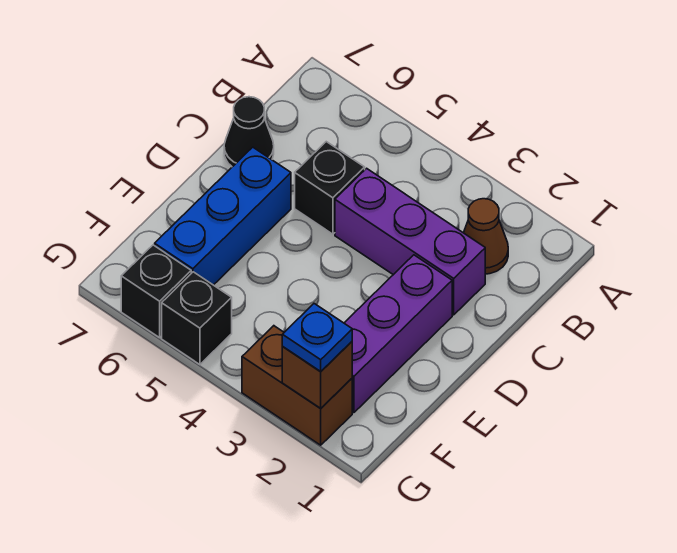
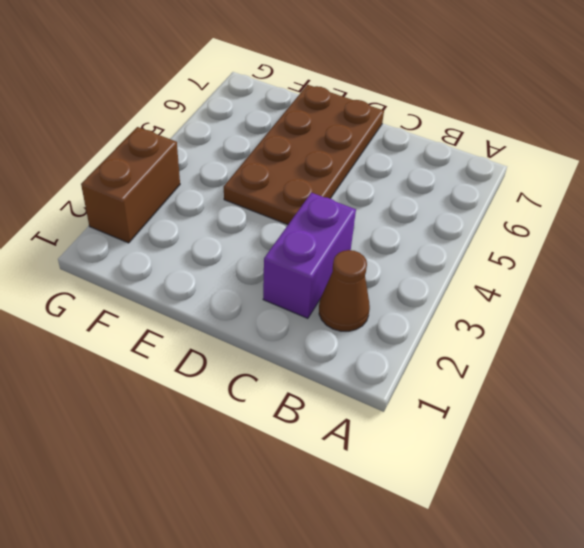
purple brick C2:C3 level 1 -> purple brick C2:C4 level 1
brown plate D4:E7 level 1 -> blue brick D6:F6 level 1
none -> black brick C5 level 1
none -> black cone C7 level 1

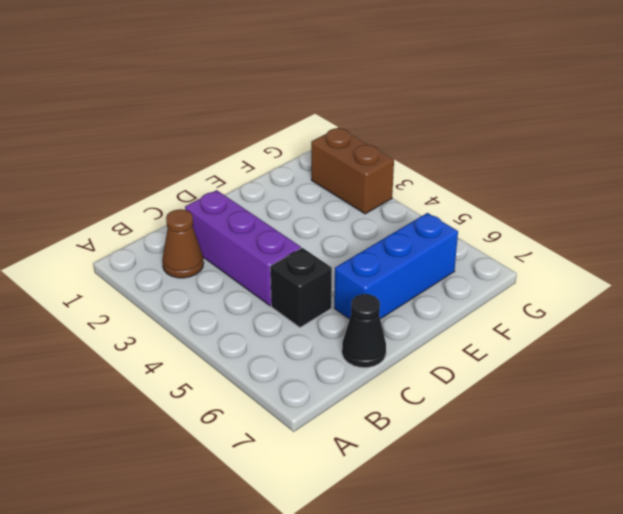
none -> purple brick D2:F2 level 1
none -> black brick G5 level 1

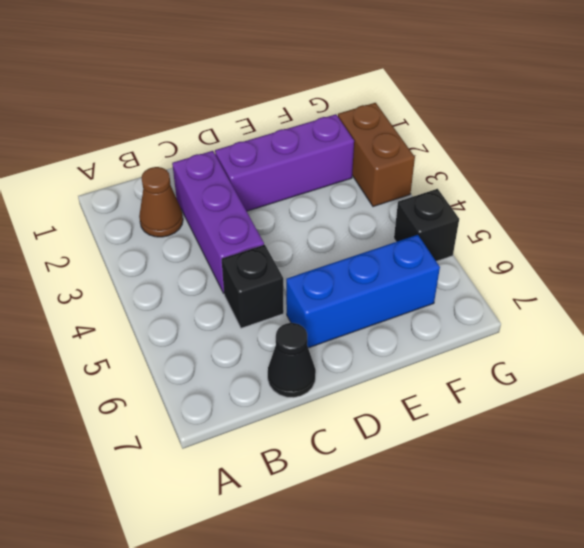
none -> black brick G6 level 1
none -> brown brick G2 level 2

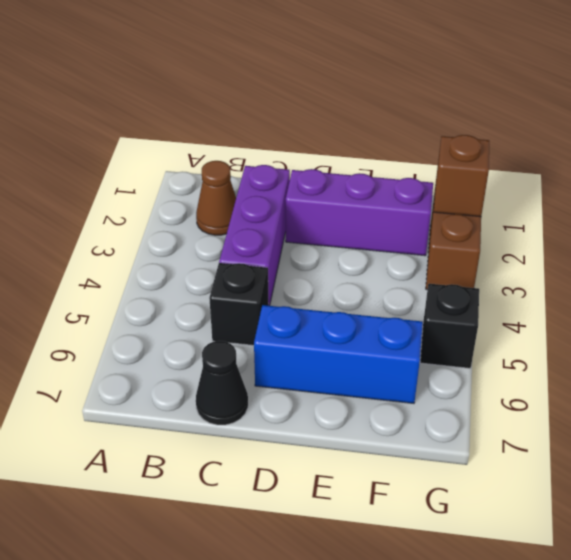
none -> black brick G6 level 1
none -> blue plate G2 level 3

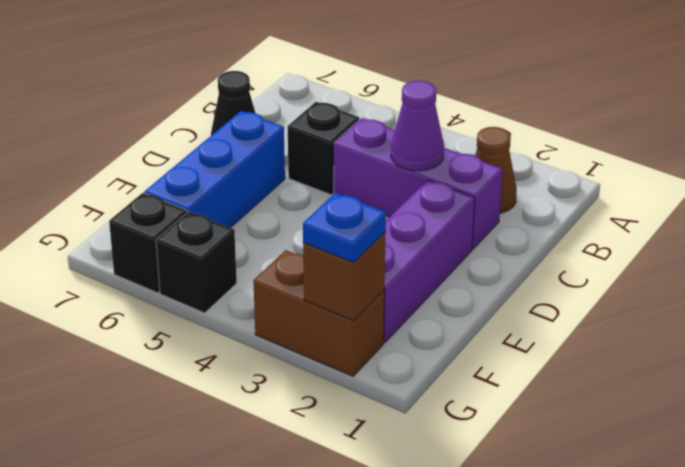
purple cone C3 level 2 -> none

